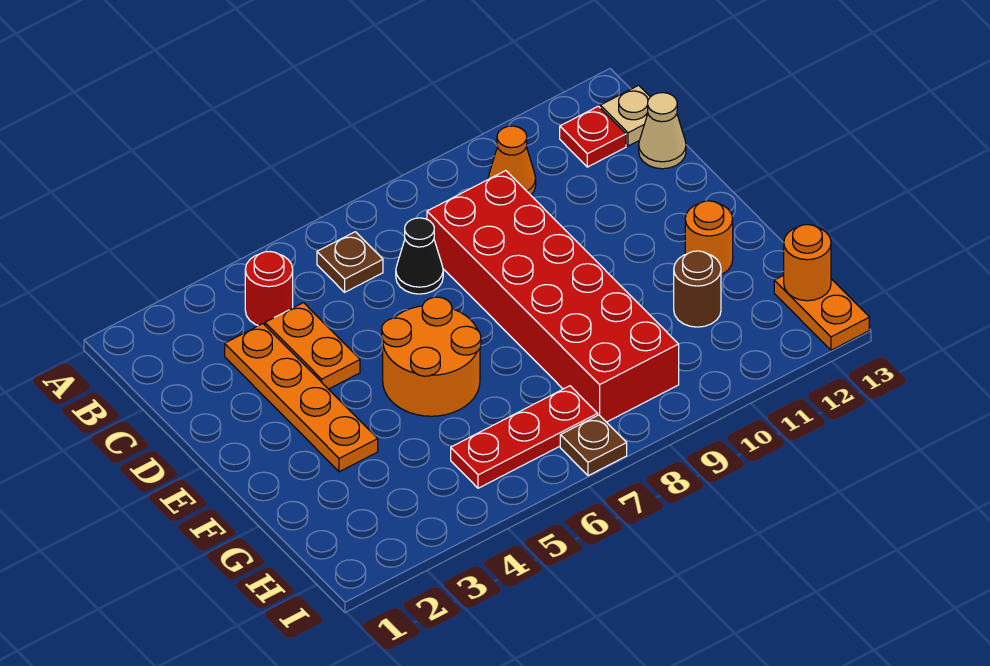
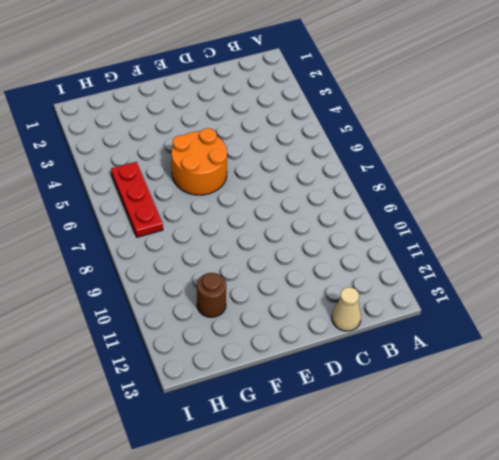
none -> red round brick B4 level 1
none -> brown plate B6 level 1
none -> orange cone B10 level 1

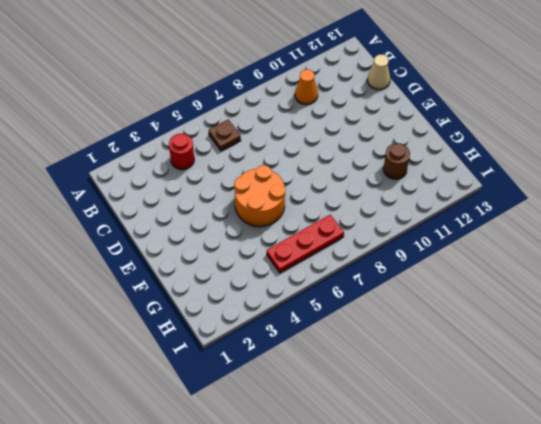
none -> red plate B12 level 1
none -> tan plate B13 level 1
none -> orange plate C3:F3 level 1

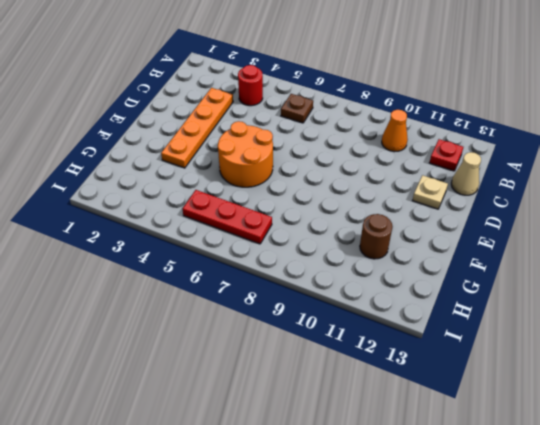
tan plate D12 level 1 -> tan plate B13 level 1
none -> orange plate C4:D4 level 1
none -> black cone C7 level 1
none -> red brick C8:H9 level 1

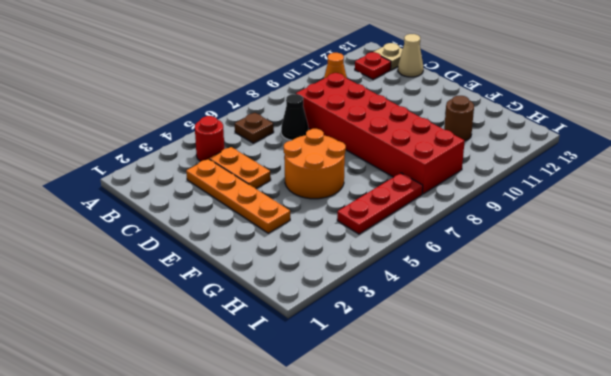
none -> orange round brick F12 level 1
none -> orange plate H13:I13 level 1
none -> brown plate I7 level 1

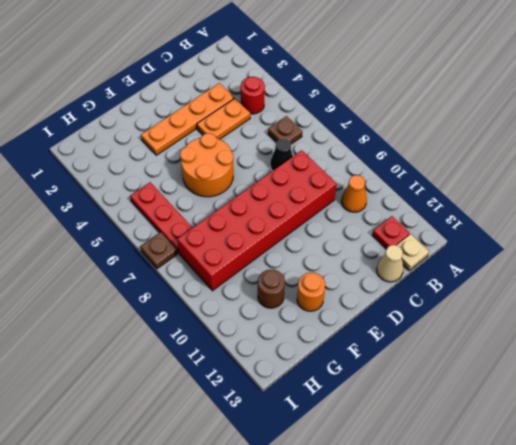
none -> orange plate H13:I13 level 1
none -> orange round brick H13 level 2

